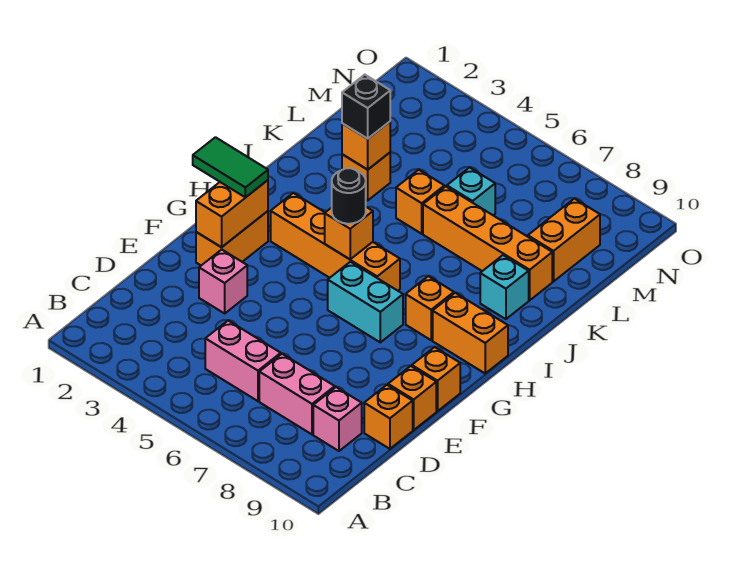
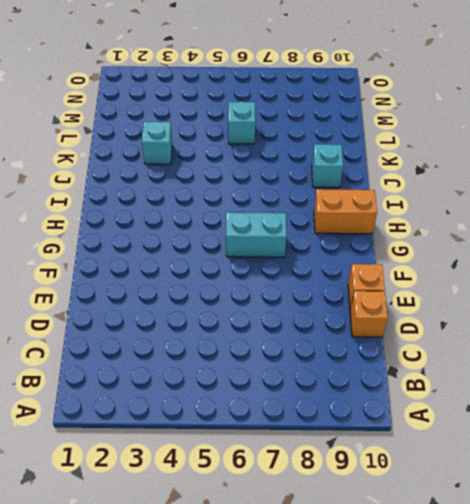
cyan brick K3 level 1 -> orange brick K3 level 1
none -> pink brick C5:C6 level 1
none -> pink brick C7:C8 level 1
none -> pink brick C9 level 1

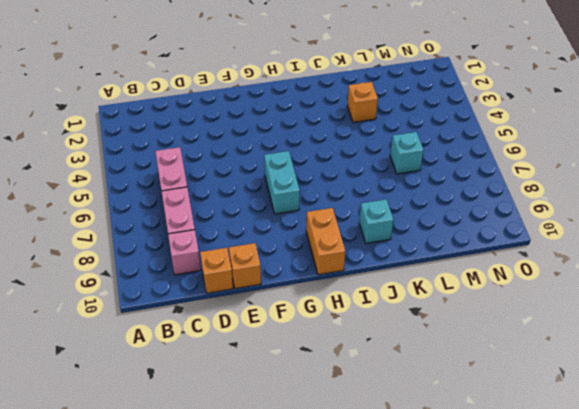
none -> pink brick E3 level 1
none -> orange brick F2:G2 level 1
none -> orange brick F10 level 1

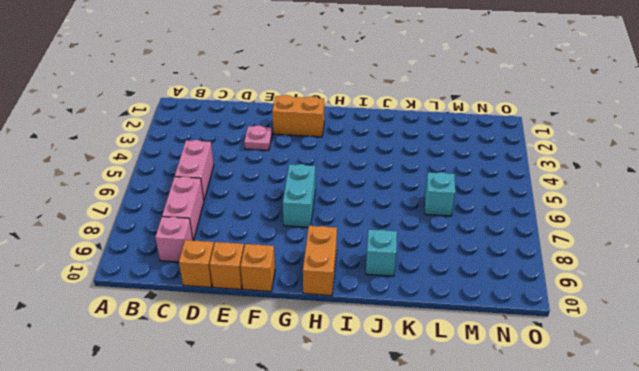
pink plate E3 level 1 -> pink brick E3 level 1
none -> orange brick H3:H6 level 1
none -> orange brick H8 level 1
none -> orange brick K3 level 1

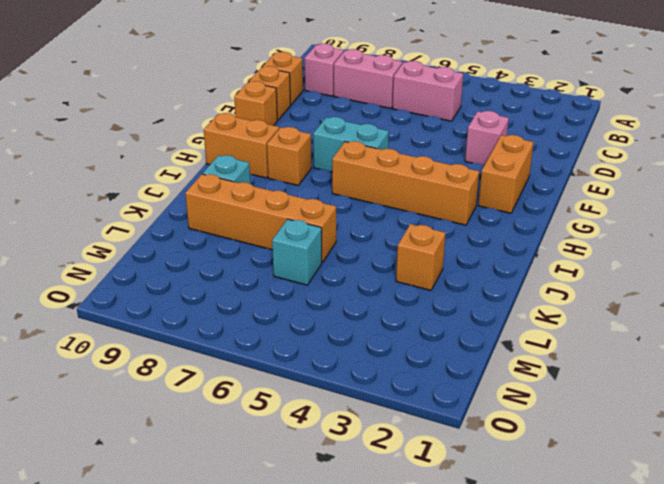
none -> orange brick K5 level 1
none -> orange brick L9:M9 level 1
none -> orange brick F2:G2 level 2

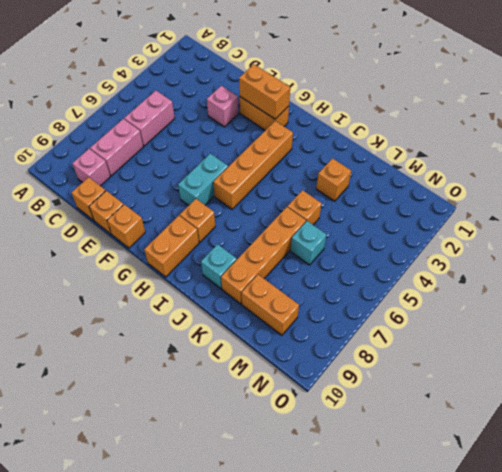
none -> orange brick H5 level 2
none -> orange brick K3 level 2
none -> green tile G1:G2 level 3

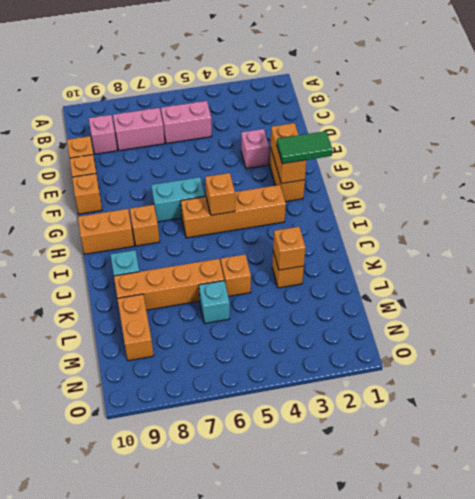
none -> black round brick H5 level 3
none -> black brick K3 level 3

